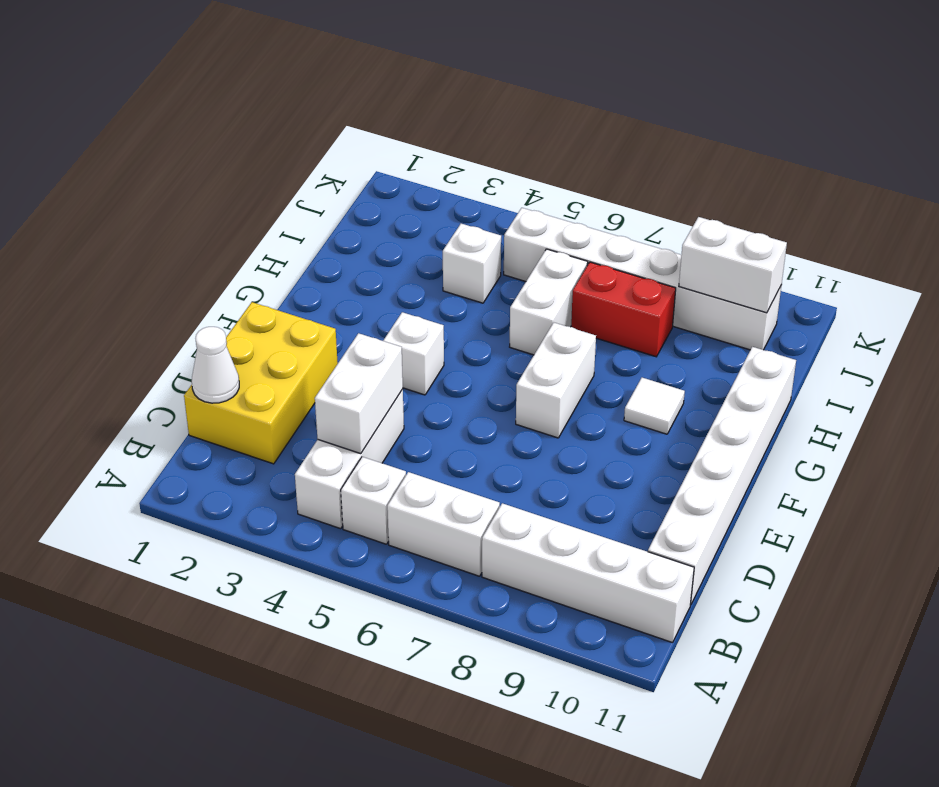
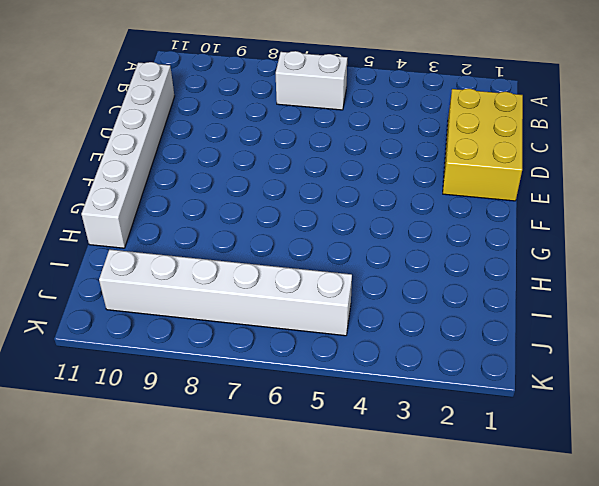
none -> white brick B4:D4 level 1
none -> white brick B5 level 1
none -> white brick B8:B11 level 1

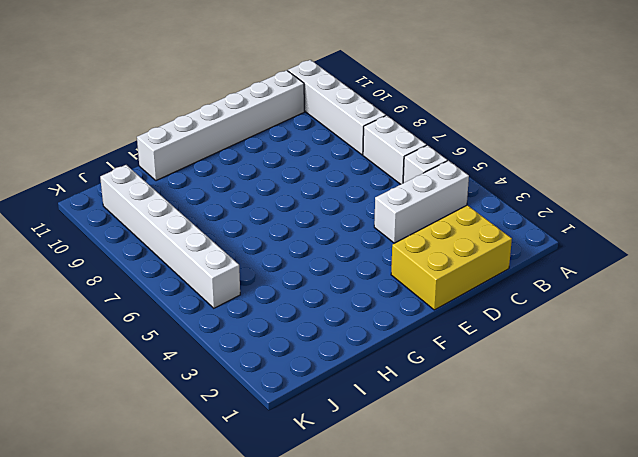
none -> white brick F4 level 1
none -> white brick F7:G7 level 1
none -> white tile G9 level 1

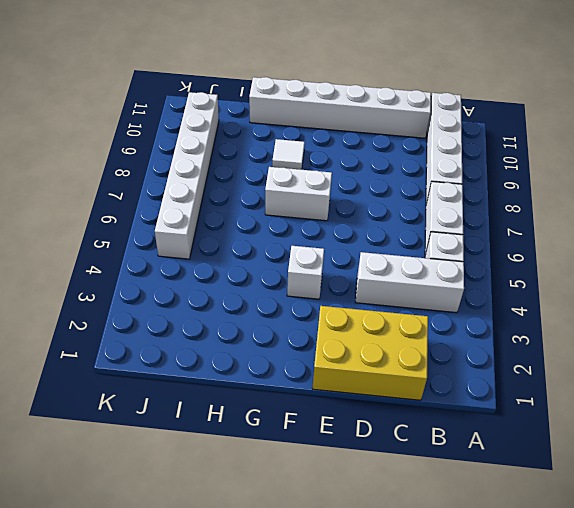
none -> white brick H6:I6 level 1
none -> white brick I4 level 1
none -> red brick I7:I8 level 1

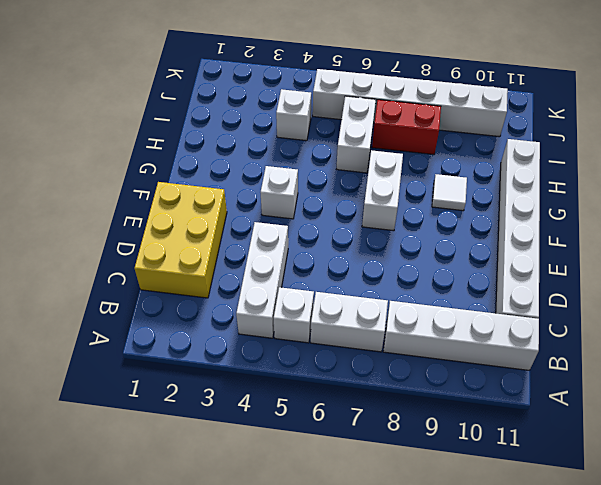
none -> white cone C1 level 2
none -> white brick C4:D4 level 2
none -> white brick J9:J10 level 2

